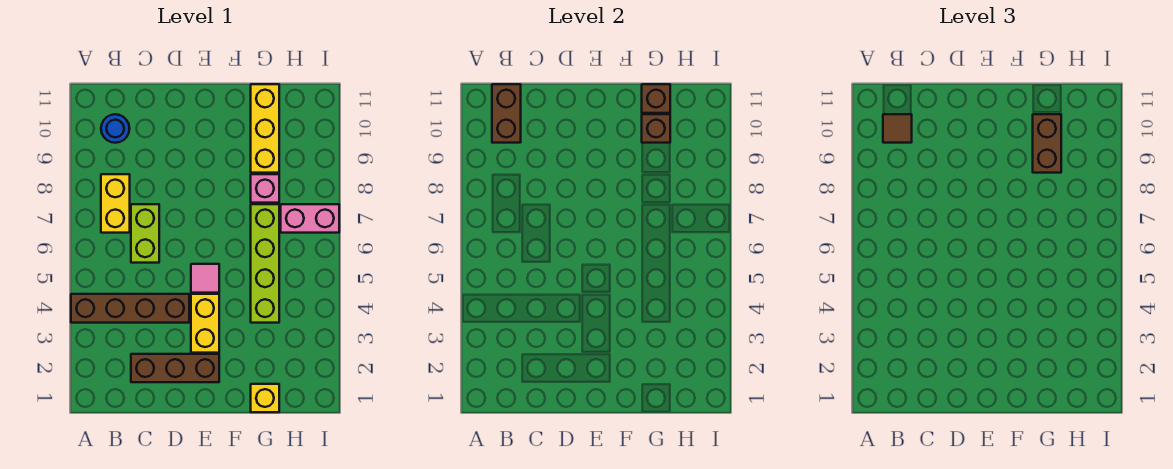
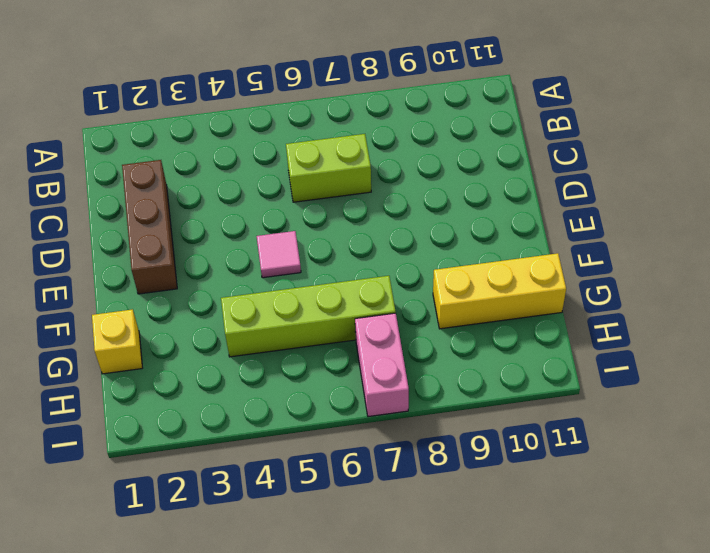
none -> brown brick A4:D4 level 1
none -> yellow brick B7:B8 level 1
none -> blue round brick B10 level 1

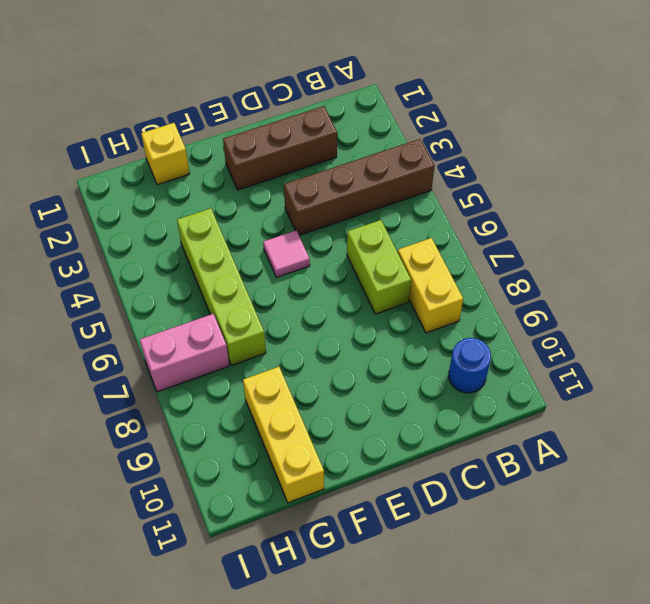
none -> yellow brick E3:E4 level 1
none -> pink brick G8 level 1
none -> brown brick B10:B11 level 2

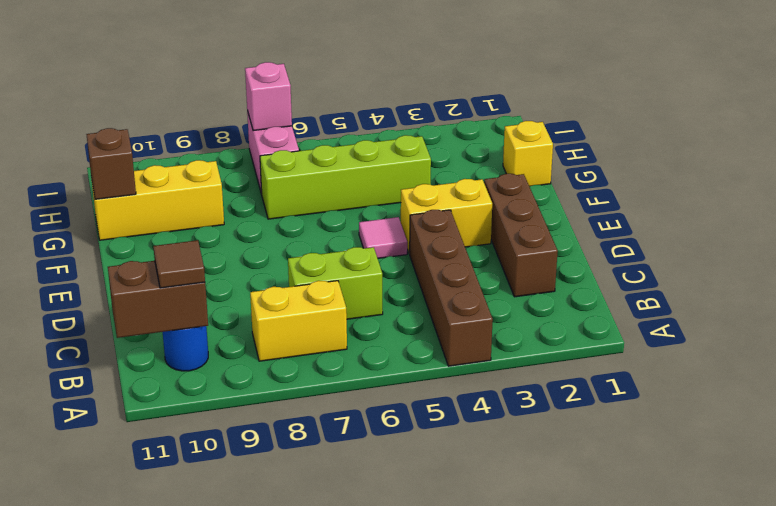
pink brick I7 level 2 -> pink brick G8 level 1
none -> brown brick G10 level 2
none -> brown brick G9:G10 level 3

